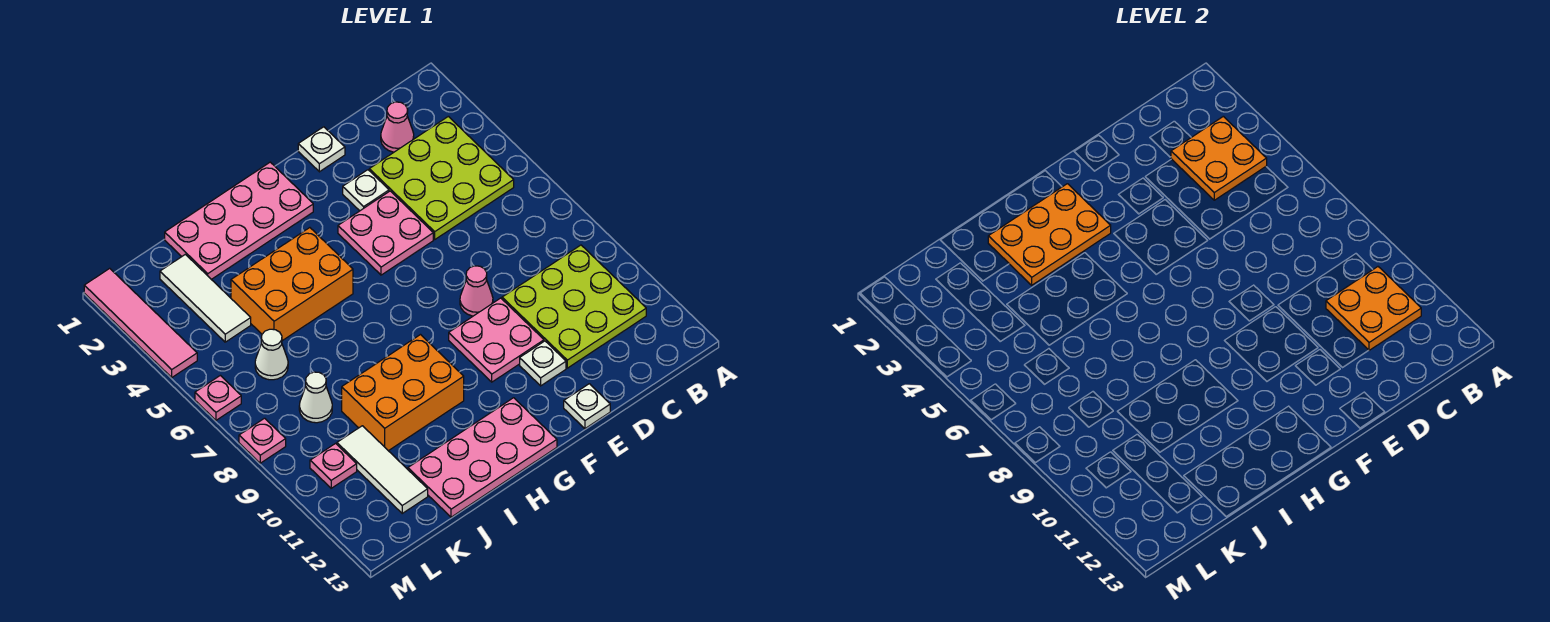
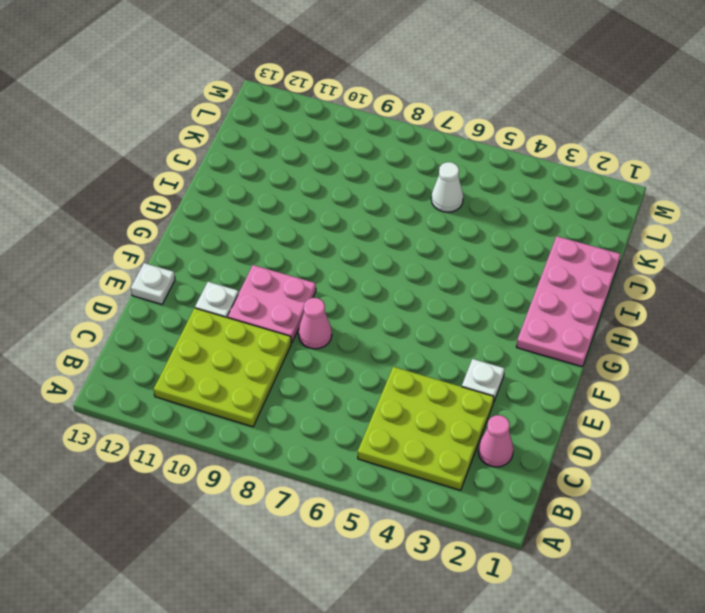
none -> white plate E1 level 1
none -> pink plate E4:F5 level 1
none -> pink plate G12:J13 level 1

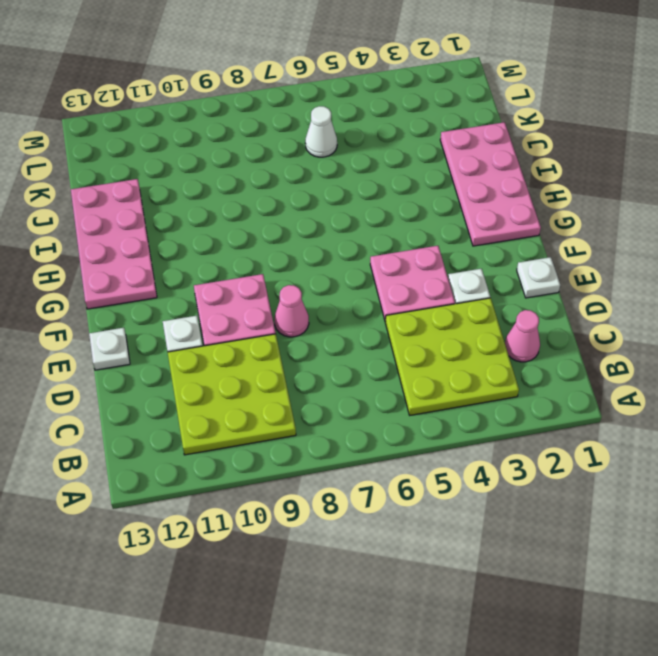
none -> orange brick H4:J5 level 1
none -> orange brick H9:J10 level 1
none -> white tile K2:K4 level 1

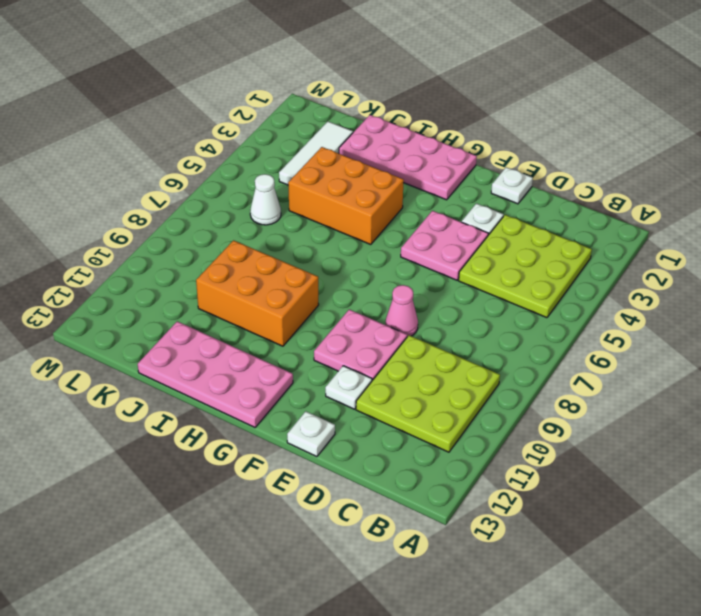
none -> pink cone C2 level 1
none -> white cone K8 level 1
none -> white tile K10:K12 level 1

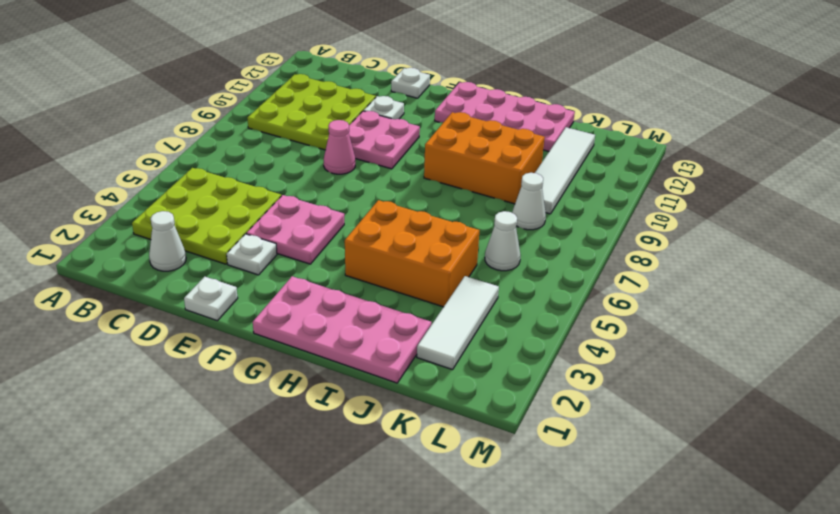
white cone C2 level 1 -> pink cone C2 level 1
white tile K9:K12 level 1 -> white tile K10:K12 level 1
none -> pink plate L10 level 1
none -> pink tile M1:M4 level 1
none -> pink plate M6 level 1

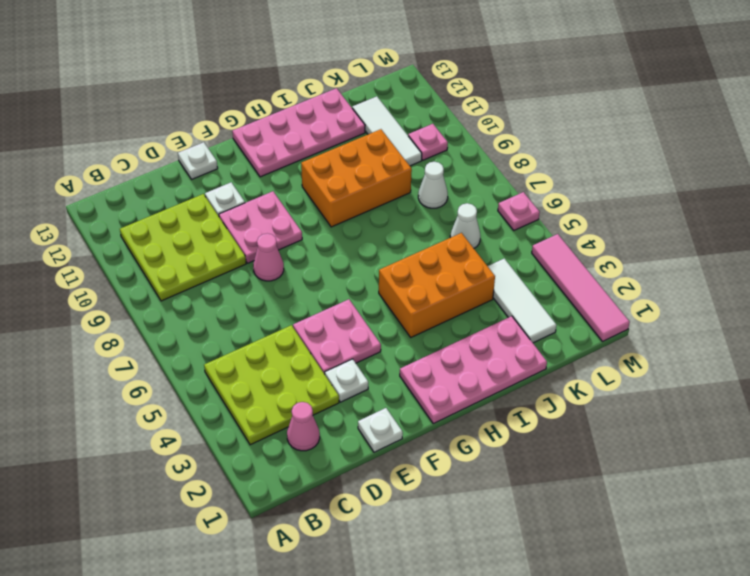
none -> pink plate M8 level 1
none -> orange plate B3:C4 level 2
none -> orange plate B10:C11 level 2

